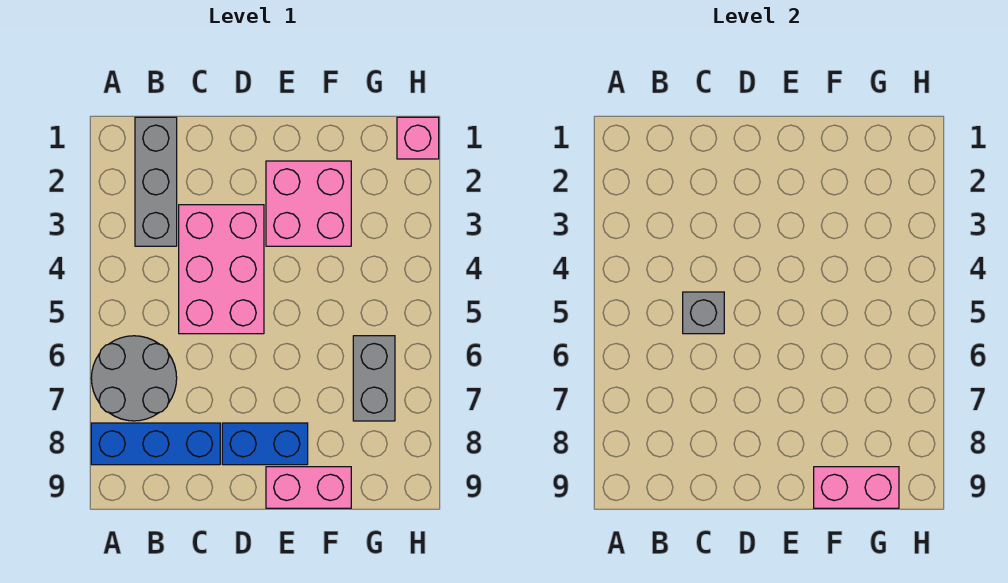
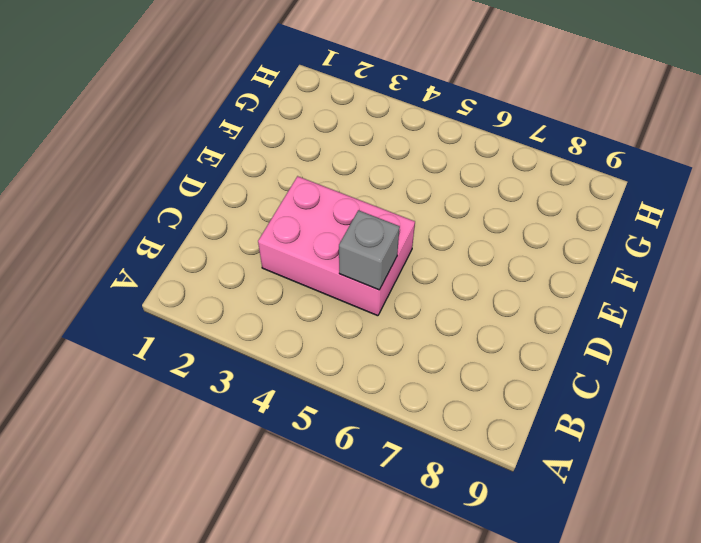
none -> grey round brick A6:B7 level 1
none -> blue brick A8:C8 level 1

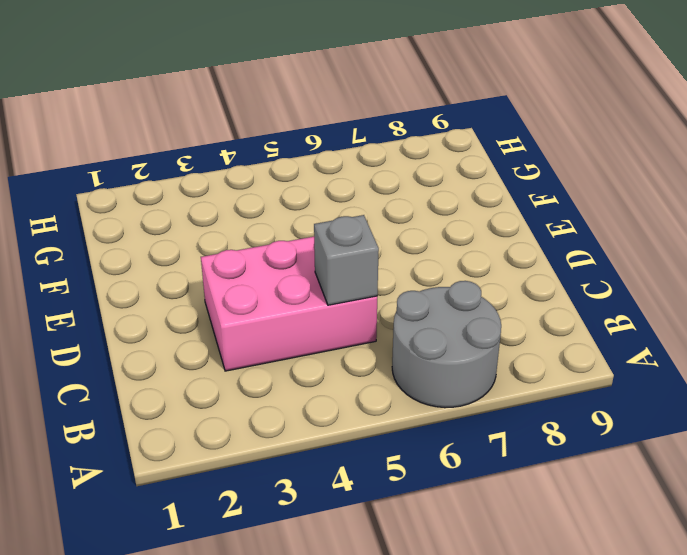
none -> blue brick A8:C8 level 1
none -> grey brick B1:B3 level 1

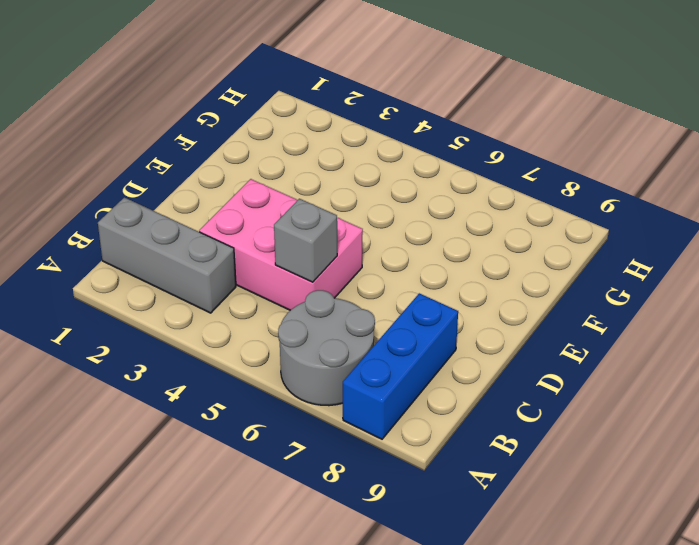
none -> blue brick D8:E8 level 1
none -> pink brick E2:F3 level 1

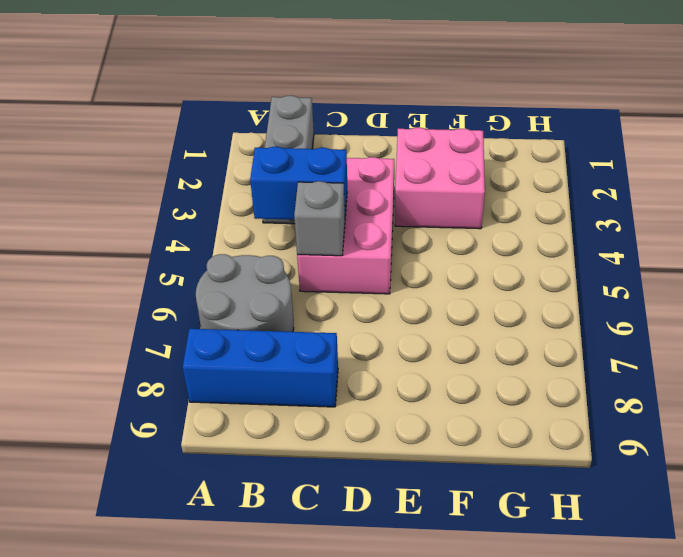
blue brick B4:C4 level 2 -> blue brick D8:E8 level 1
none -> pink brick E9:F9 level 1
none -> grey brick G6:G7 level 1

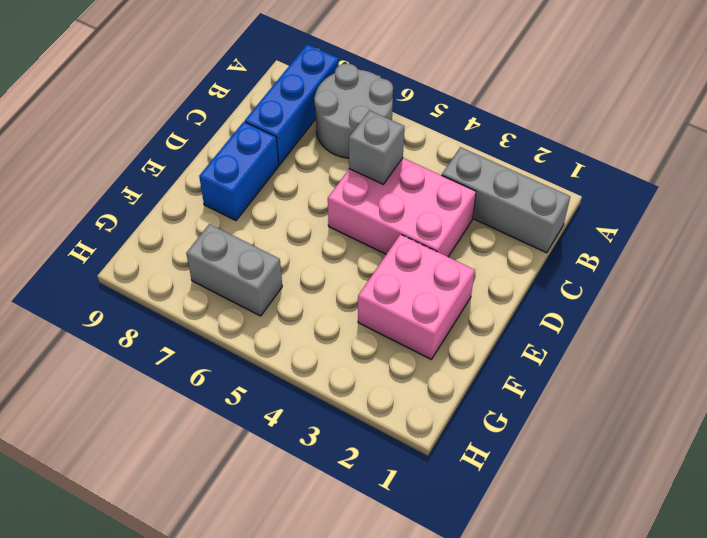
none -> pink brick E9:F9 level 1
none -> pink brick H1 level 1

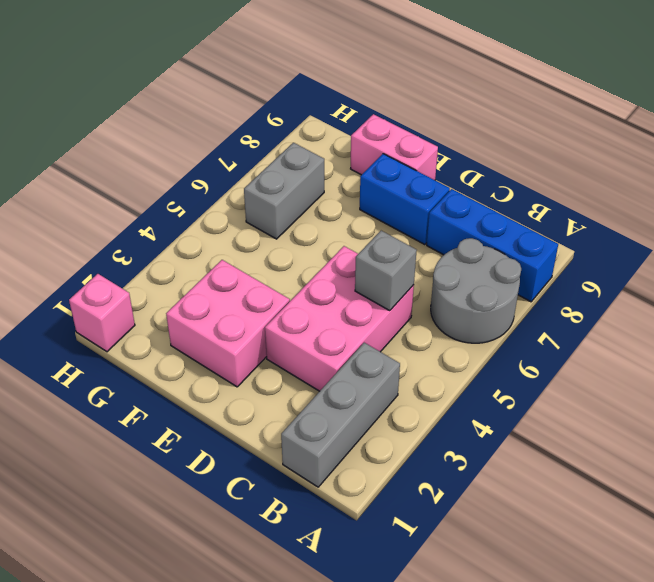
none -> pink brick F9:G9 level 2

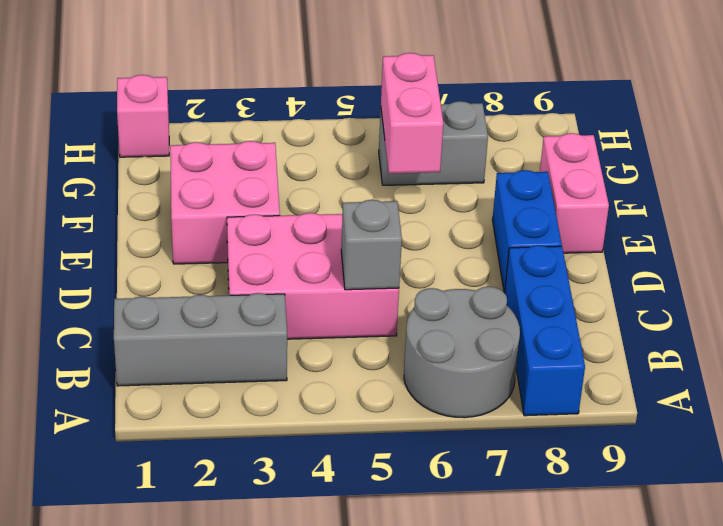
pink brick F6:G6 level 2 -> pink brick F9:G9 level 2

